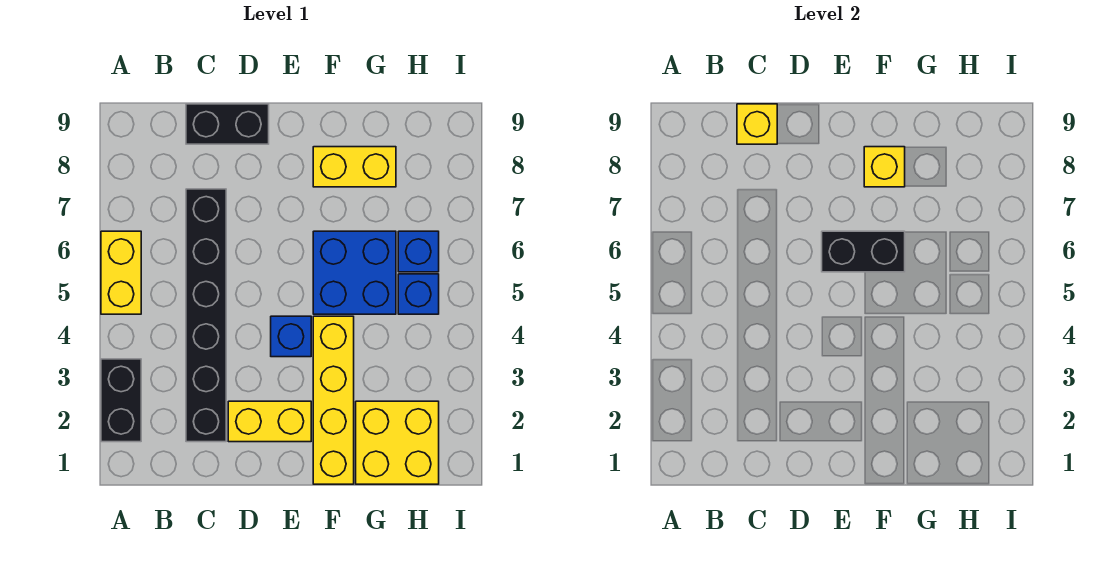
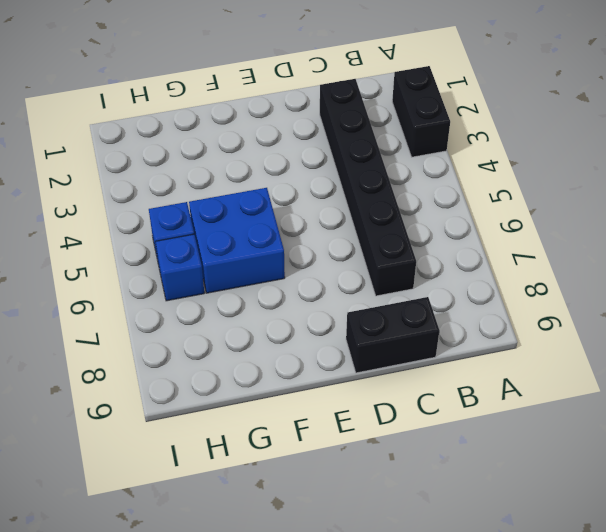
none -> yellow brick A5:A6 level 1
none -> yellow brick D2:E2 level 1
none -> blue brick E4 level 1

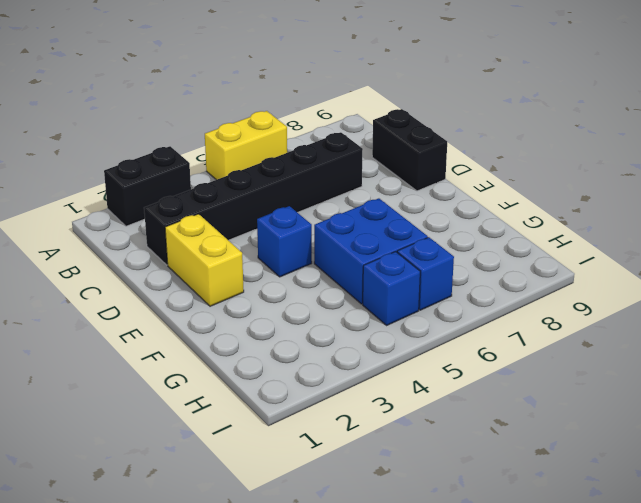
none -> yellow brick F1:F4 level 1
none -> yellow brick F8:G8 level 1
none -> yellow brick G1:H2 level 1

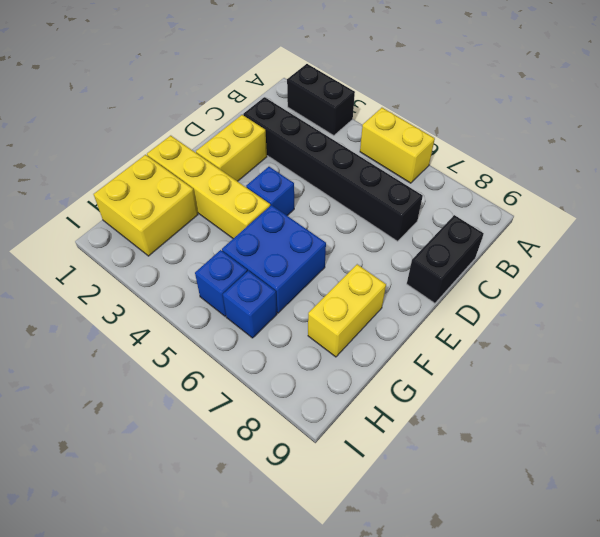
none -> yellow brick C9 level 2
none -> black brick E6:F6 level 2
none -> yellow brick F8 level 2

